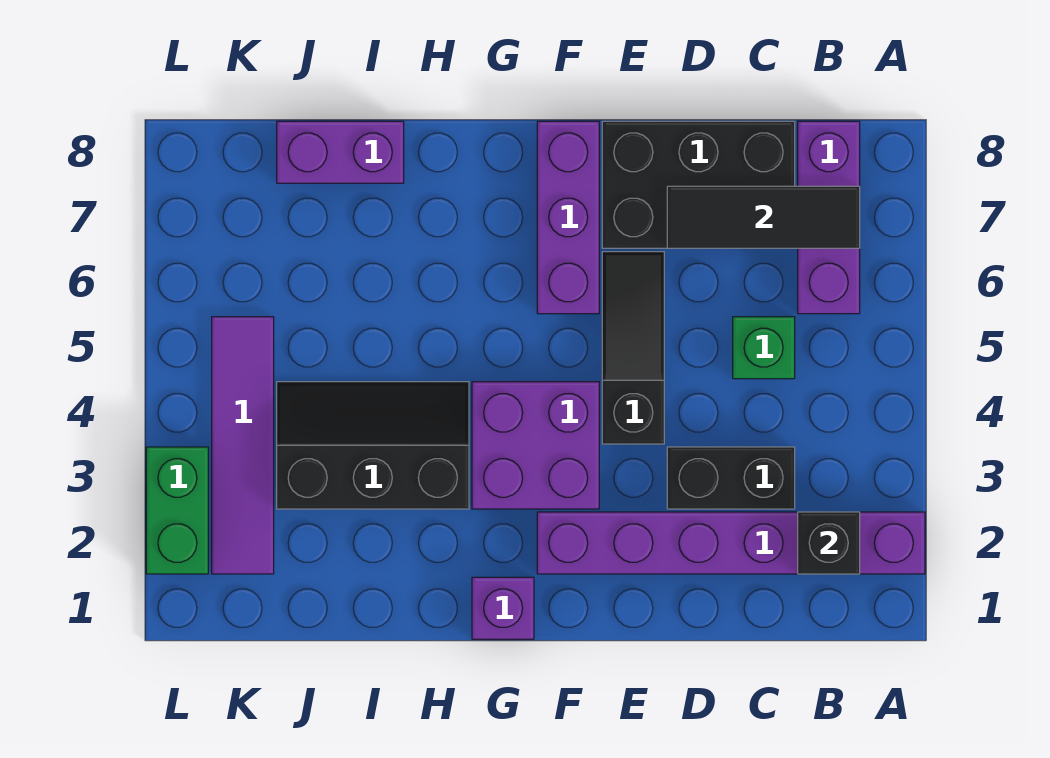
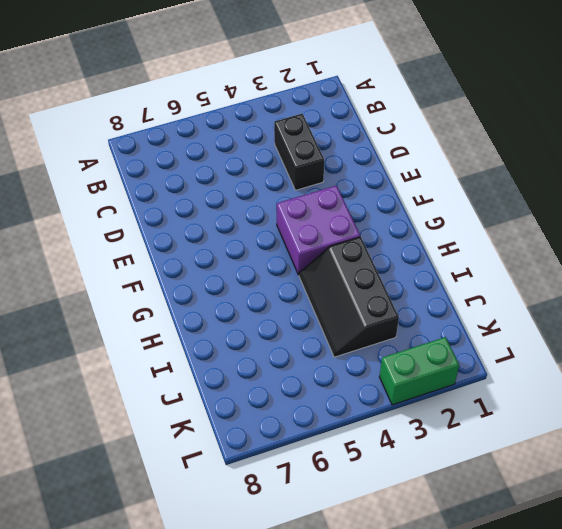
none -> purple brick A2:F2 level 1
none -> purple brick B6:B8 level 1
none -> green brick C5 level 1

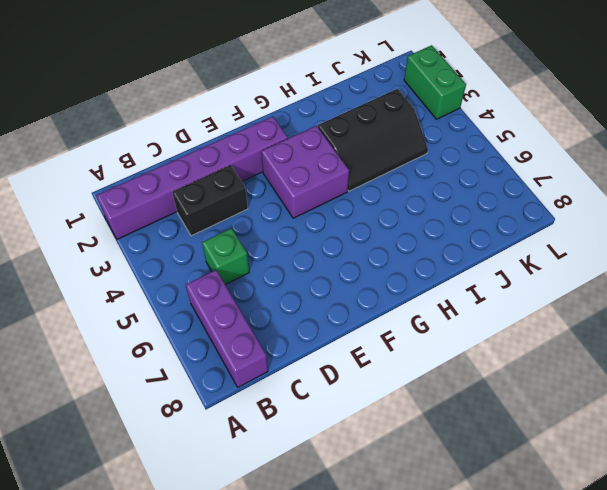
none -> black brick C7:E8 level 1
none -> black slope E4:E6 level 1 top 4
none -> purple brick F6:F8 level 1

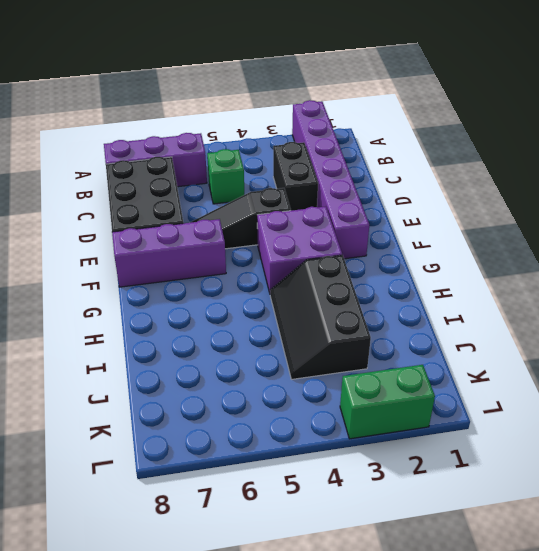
none -> purple brick G1 level 1
none -> purple brick I8:J8 level 1
none -> purple tile K2:K5 level 1

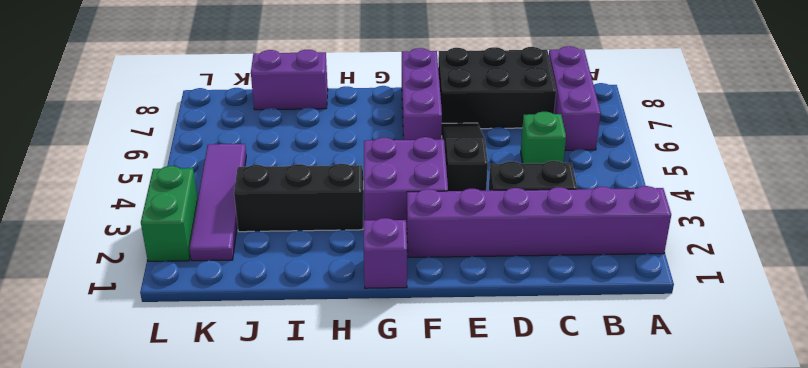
none -> black brick B2 level 2
none -> black tile B7:D7 level 2

